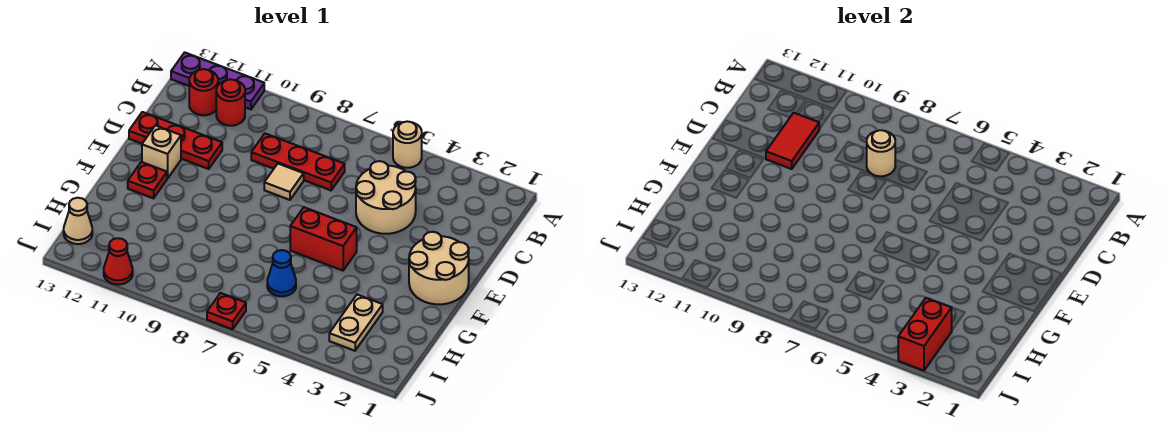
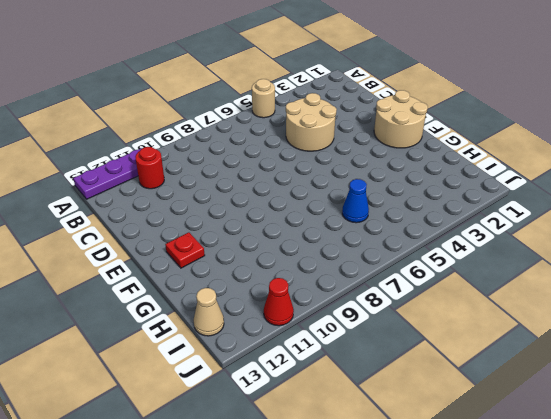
none -> red round brick B12 level 1
none -> red plate C7:C9 level 1
none -> tan tile D8 level 1

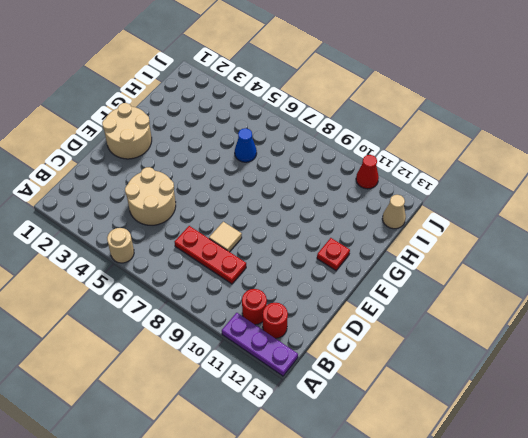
none -> red plate D11:D13 level 1
none -> tan brick E12 level 1
none -> red brick F5:F6 level 1

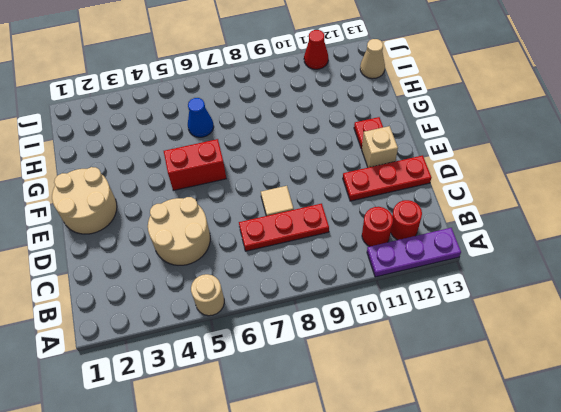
none -> tan plate H3:I3 level 1
none -> red plate J7 level 1
none -> tan round brick C8 level 2

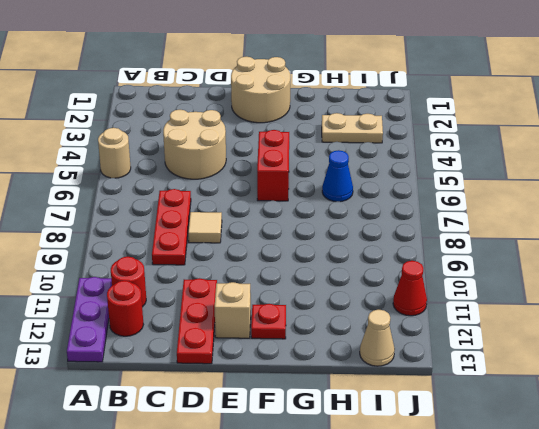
none -> red plate J7 level 1
none -> tan round brick C8 level 2
none -> red tile C11:D11 level 2

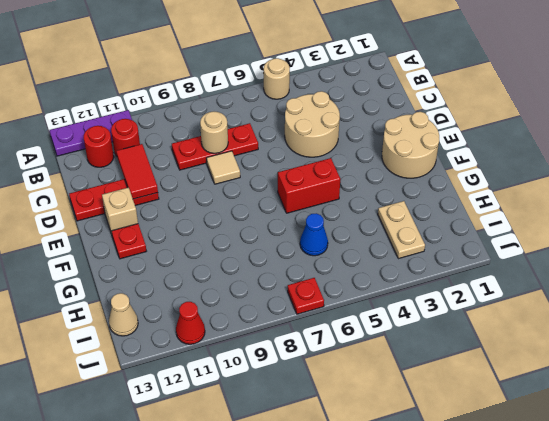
none -> red brick I3:J3 level 2

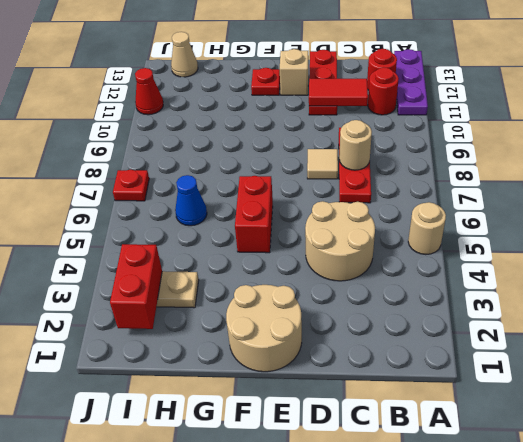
red brick I2:I3 level 2 -> red brick I3:J3 level 2

